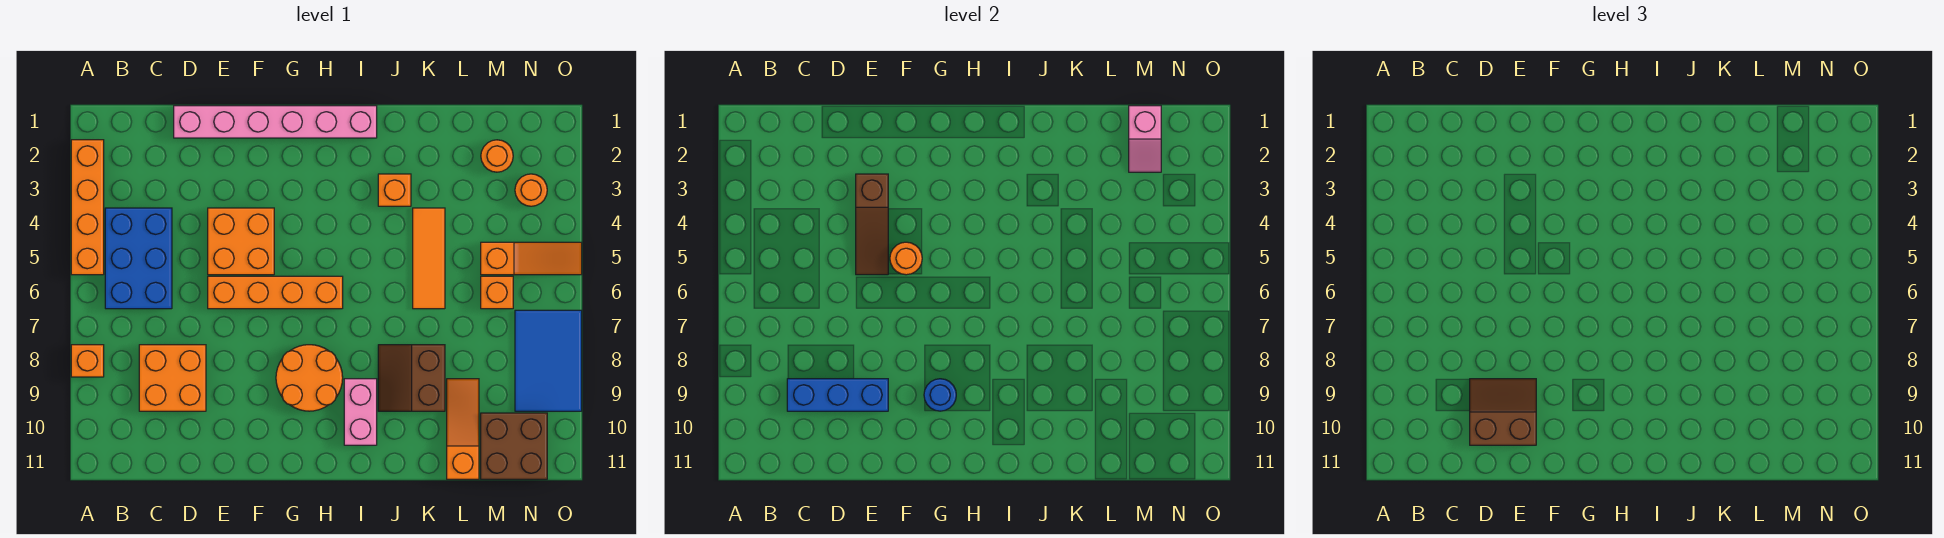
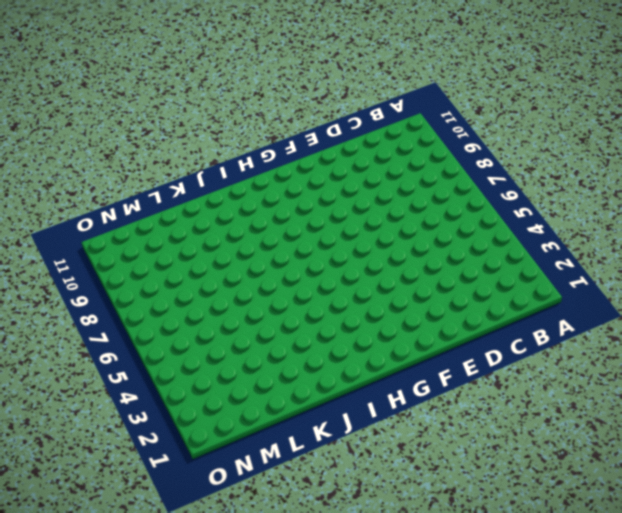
none -> orange brick A2:A5 level 1
none -> orange brick A8 level 1
none -> blue brick B4:C6 level 1

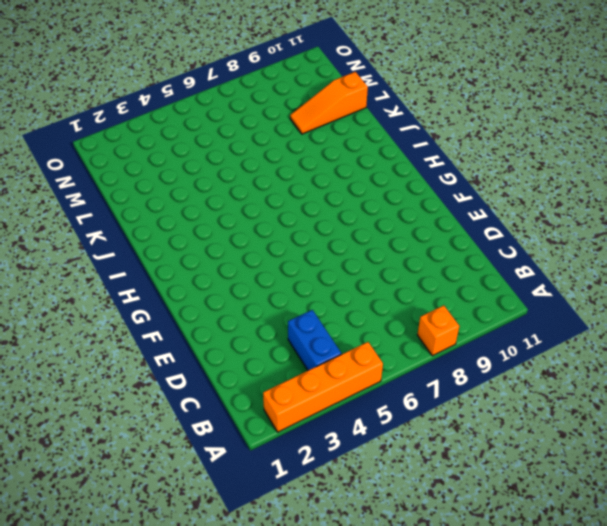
blue brick B4:C4 level 1 -> blue brick B4:C6 level 1
none -> orange brick C8:D9 level 1
none -> pink brick D1:I1 level 1
none -> orange brick E4:F5 level 1

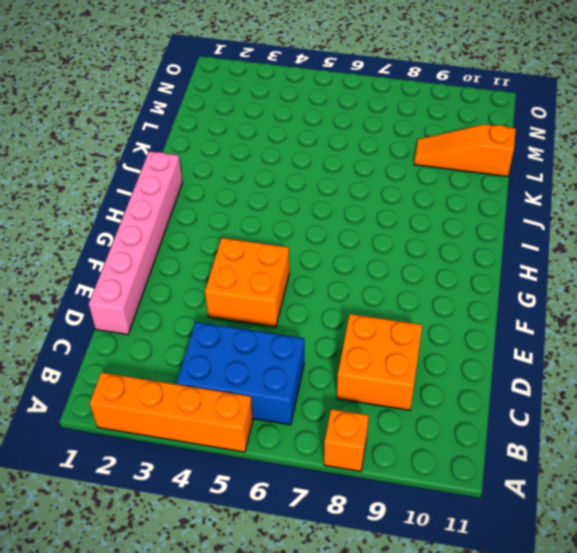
none -> orange brick E6:H6 level 1
none -> orange round brick G8:H9 level 1
none -> pink brick I9:I10 level 1

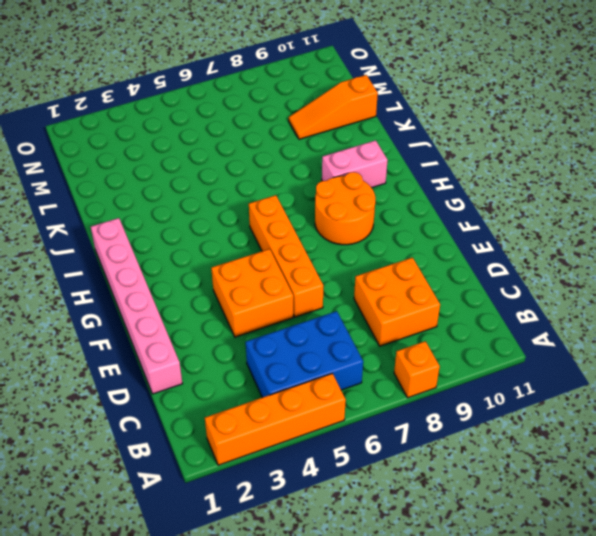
none -> orange brick J3 level 1
none -> brown slope J8:K9 level 1 top K
none -> orange tile K4:K6 level 1

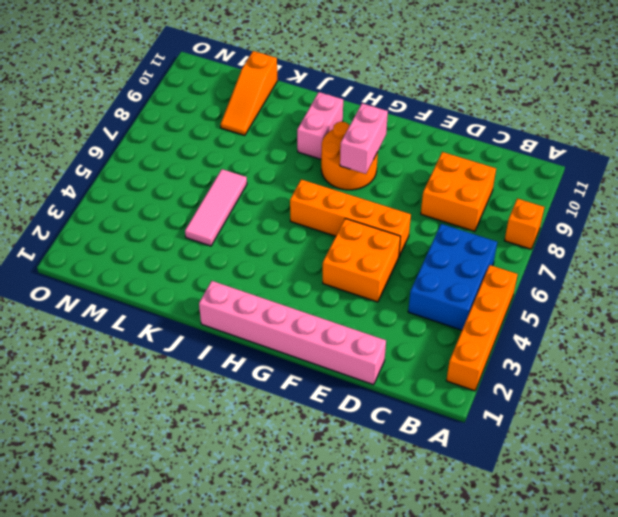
pink brick G8:G9 level 2 -> blue round brick G9 level 2
pink tile K4:K6 level 1 -> orange tile K4:K6 level 1
none -> orange brick J3 level 1
none -> brown slope J8:K9 level 1 top K
none -> orange round brick M2 level 1

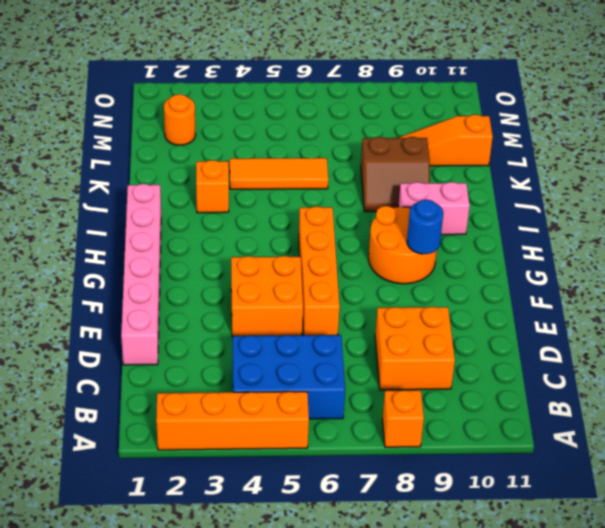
none -> orange slope M5:O5 level 1 top M
none -> orange brick M6 level 1
none -> brown brick M10:N11 level 1

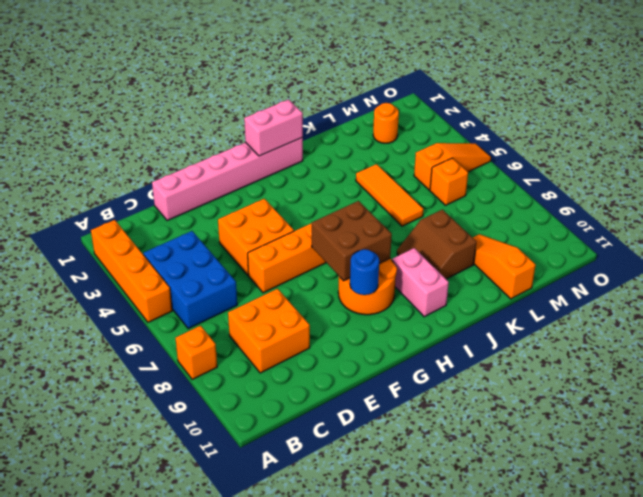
brown brick G7:H8 level 2 -> brown brick M10:N11 level 1
pink brick H1:I1 level 2 -> none
none -> orange brick J3 level 1
none -> orange round brick N3 level 1
none -> blue tile N7:O9 level 1

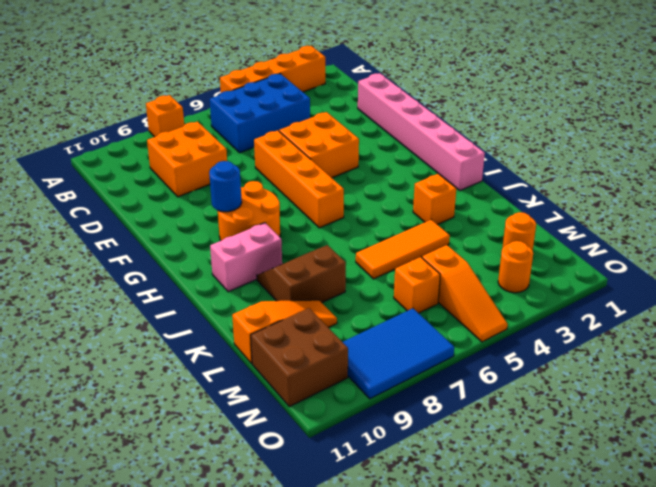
none -> blue brick C9:E9 level 2
none -> brown slope E3:E5 level 2 top 3
none -> orange round brick F5 level 2

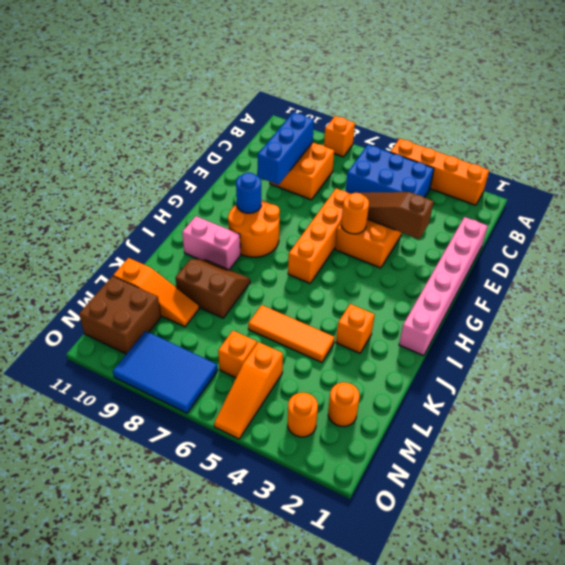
none -> pink slope M1:M2 level 2 top 1
none -> brown slope D9:E10 level 3 top 10

